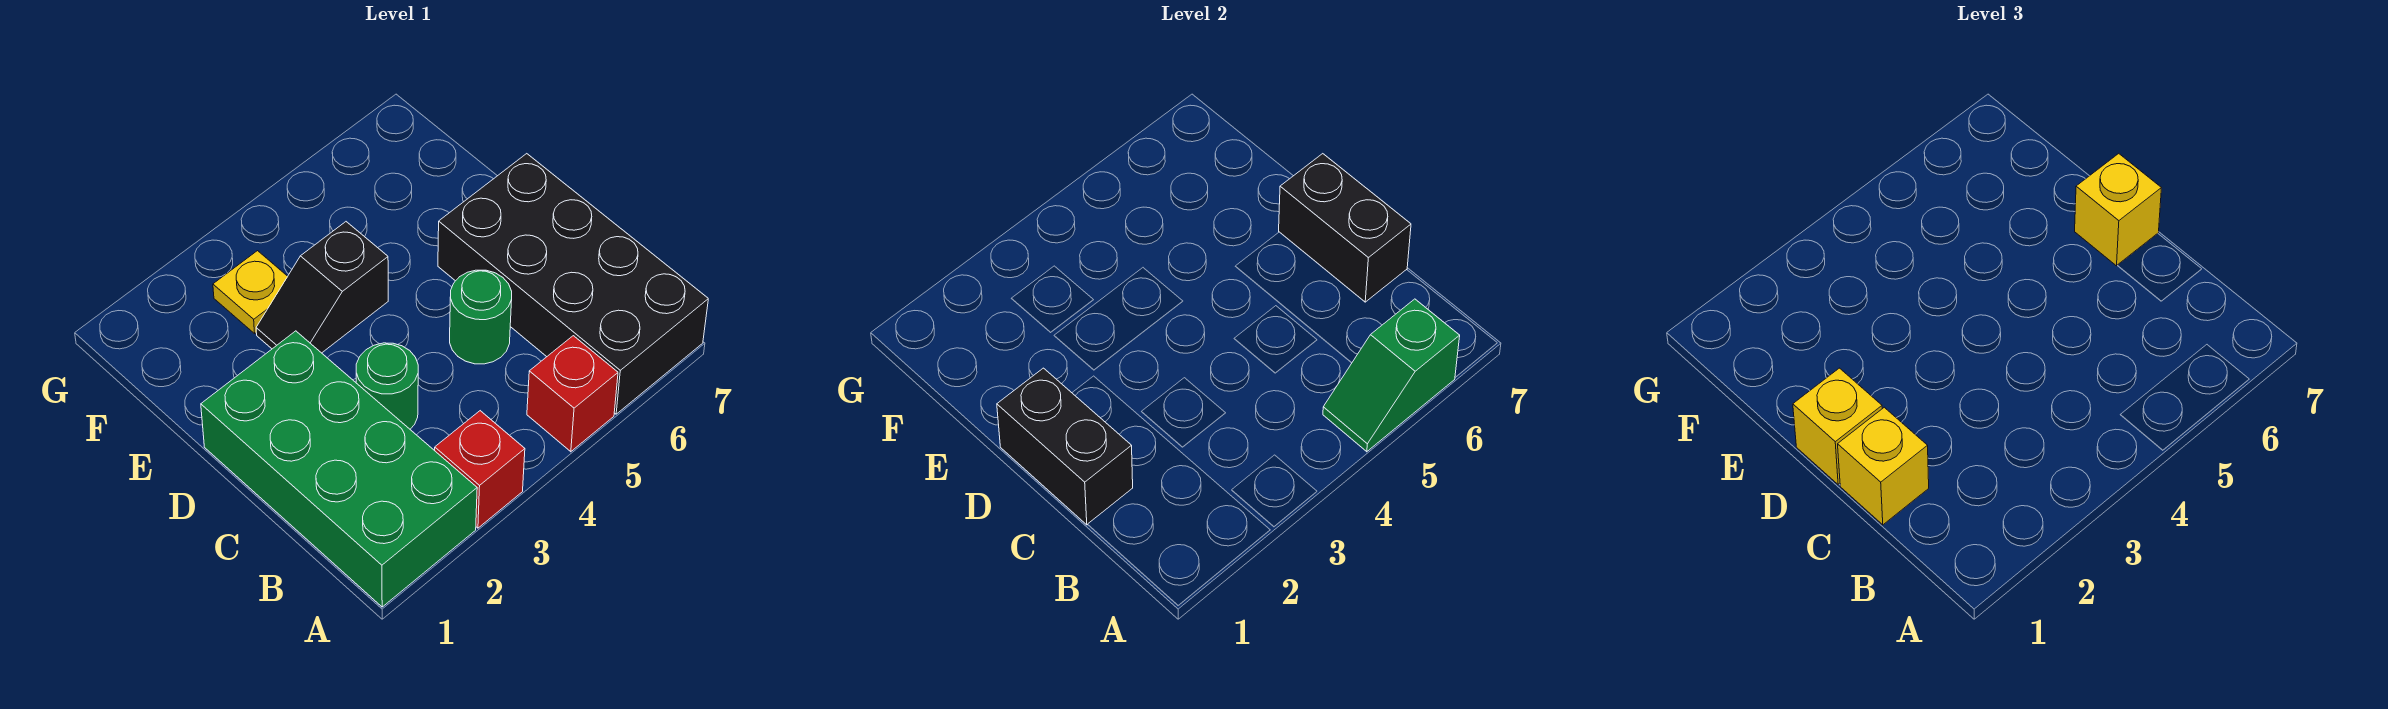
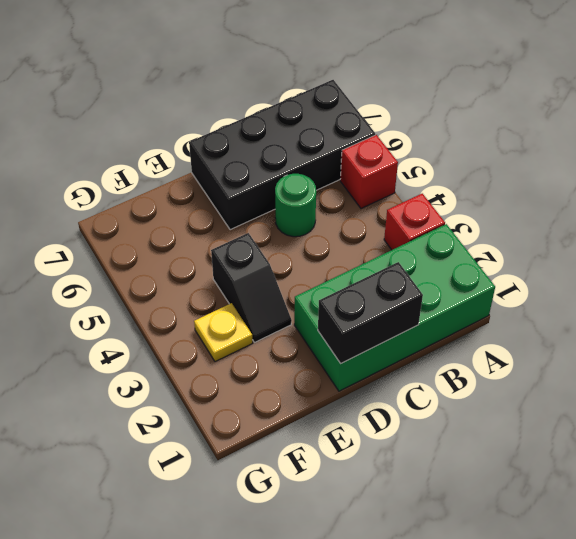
none -> green round brick C3 level 1
none -> green slope A5:A6 level 2 top 6
none -> black brick C7:D7 level 2

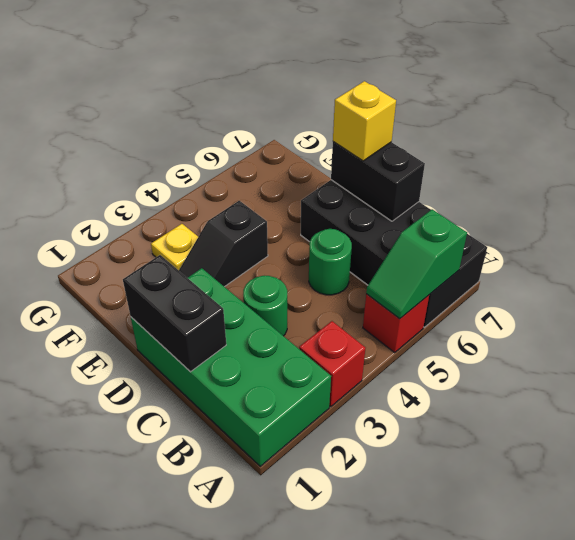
none -> yellow brick C1 level 3
none -> yellow brick D1 level 3

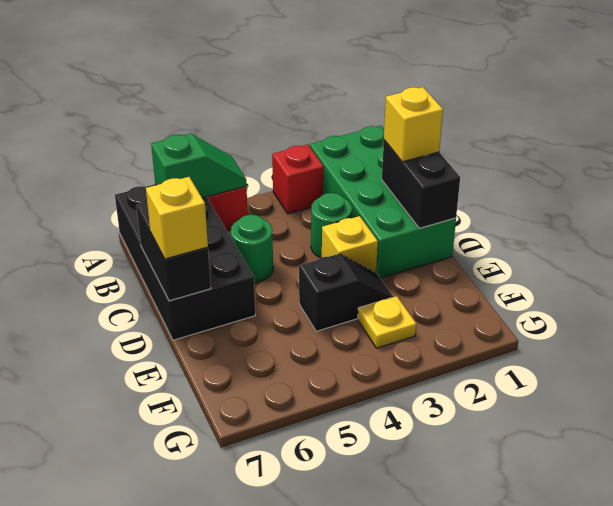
yellow brick D3 level 1 -> yellow brick D1 level 3

